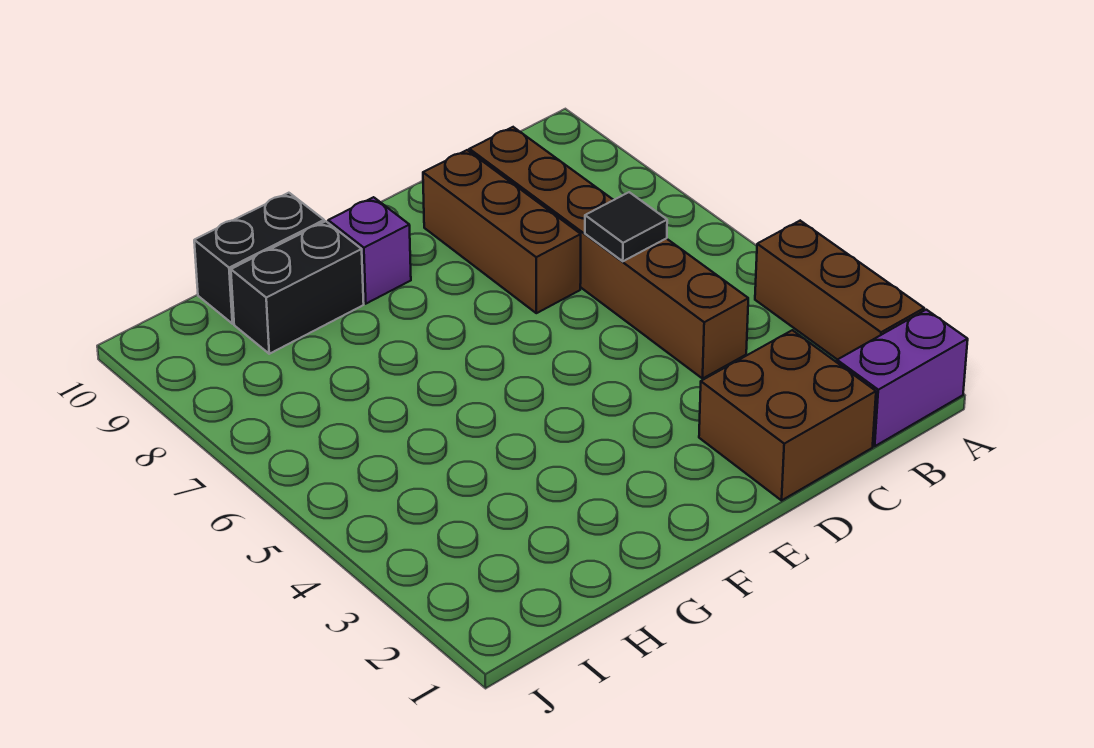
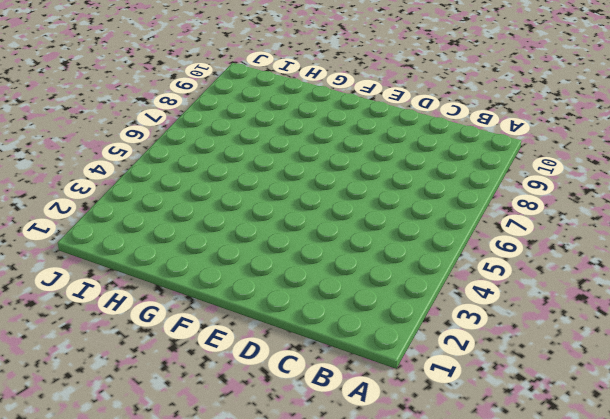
none -> purple brick A1:B1 level 1
none -> brown brick A2:A4 level 1

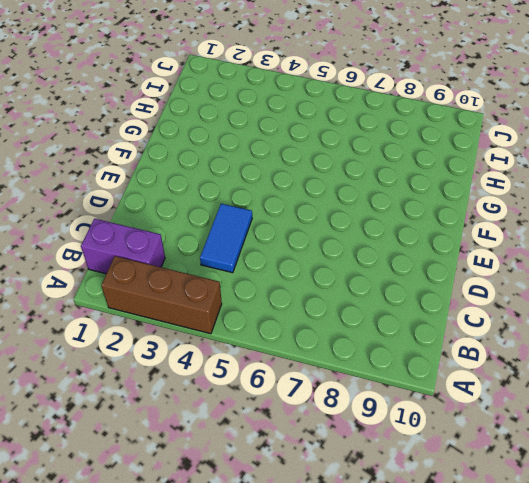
purple brick B1:B2 level 1 -> purple brick A1:B1 level 1
blue tile C4:D4 level 1 -> brown brick C4:C9 level 1
none -> brown brick C1:D2 level 1
none -> brown brick D7:D9 level 1

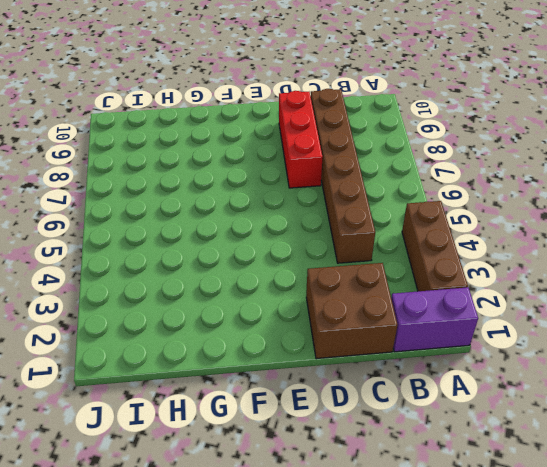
red brick D7:D9 level 1 -> brown brick D7:D9 level 1
none -> purple brick F9 level 1
none -> black brick G9:H9 level 1

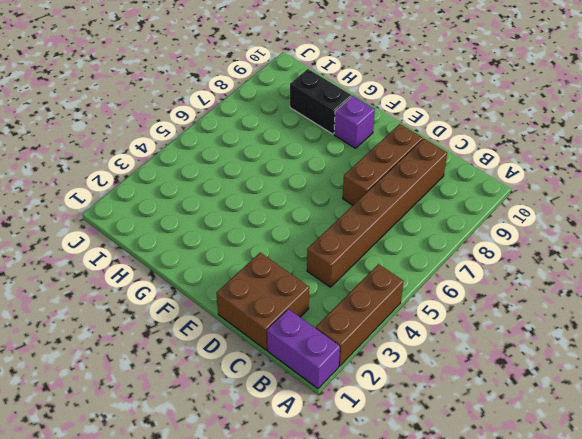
none -> black brick G10:H10 level 1
none -> black tile C6 level 2

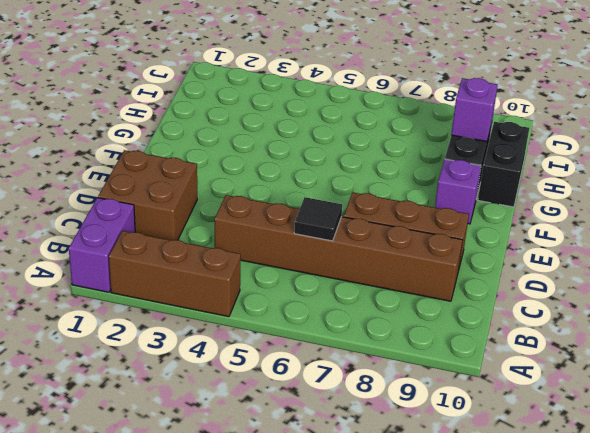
purple brick H9 level 2 -> none

